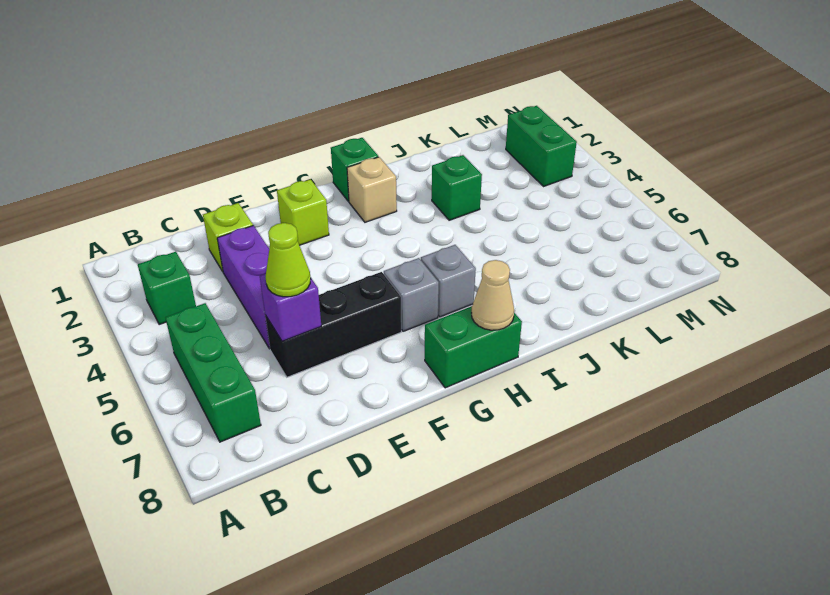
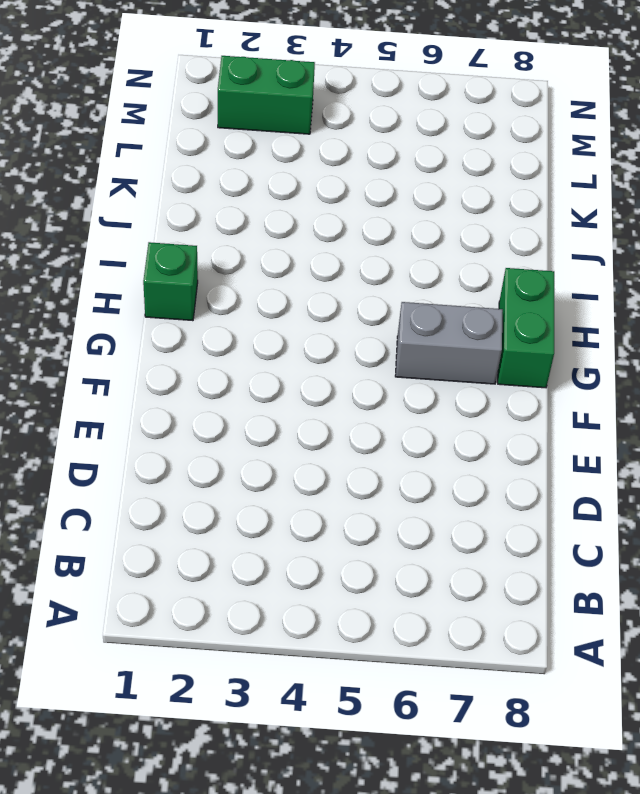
grey brick G6:G7 level 1 -> grey brick G6 level 1
none -> green brick B3 level 1
none -> green brick B5:B7 level 1
none -> lime brick D2 level 1

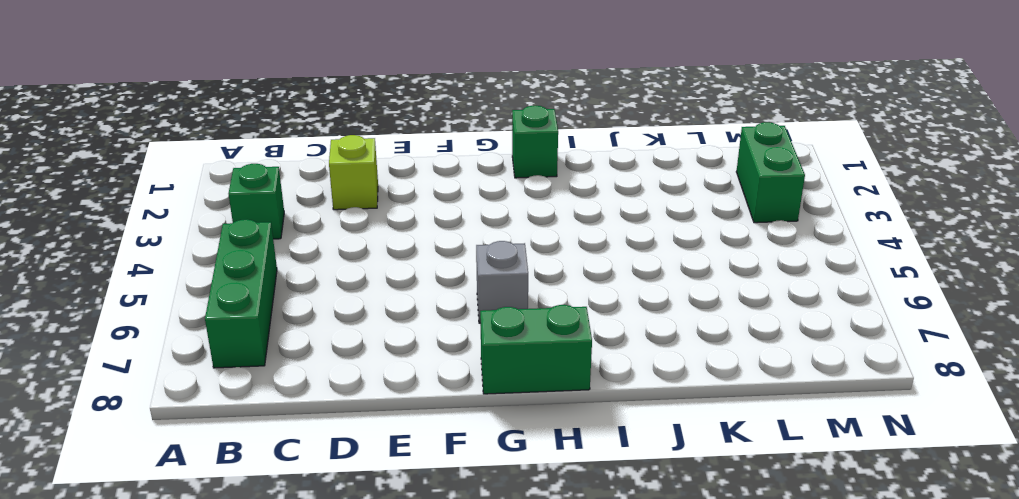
none -> purple brick D3:D5 level 1
none -> black brick D6:F6 level 1
none -> lime brick F2 level 1

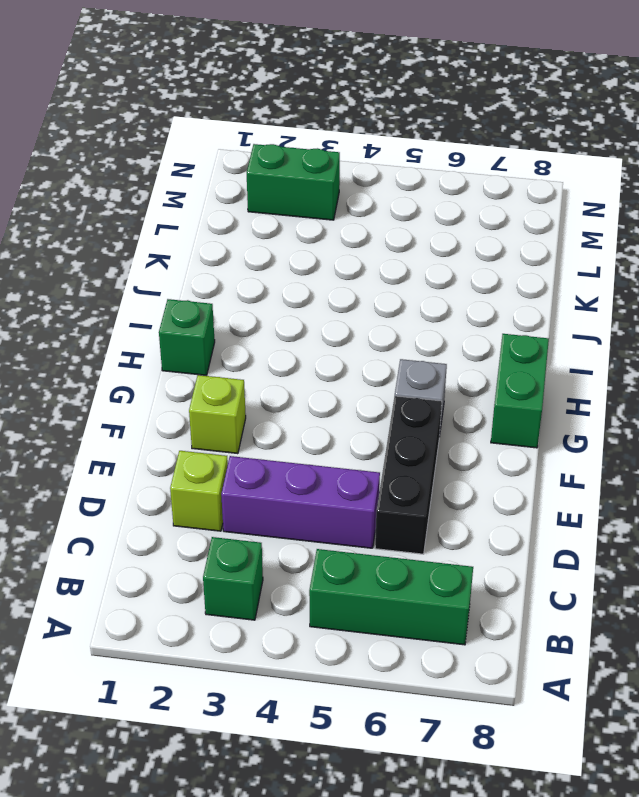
none -> tan brick H2 level 1
none -> grey brick H6 level 1
none -> green brick J3 level 1

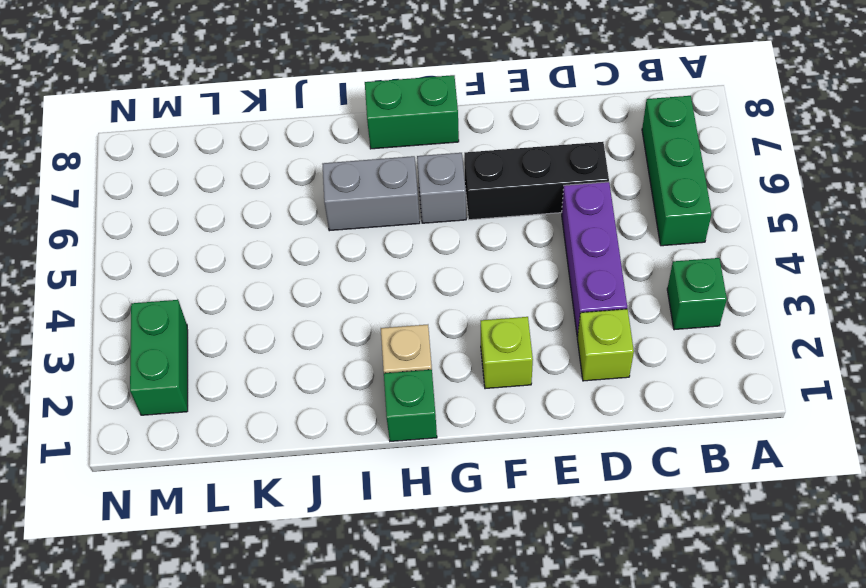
grey brick H6:I6 level 1 -> grey brick H6 level 1
none -> green brick J3 level 1
none -> purple brick D6 level 2
none -> tan cone H8 level 2

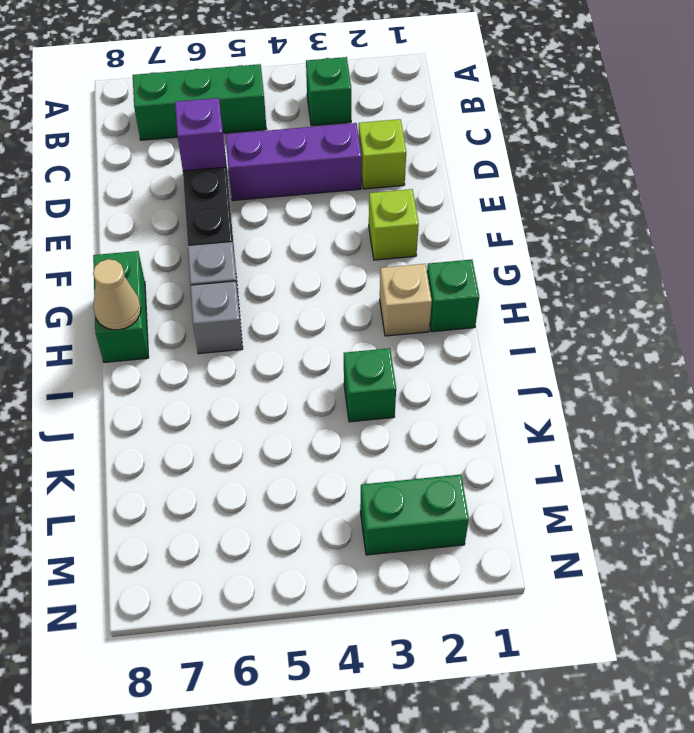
none -> lime cone D6 level 3

